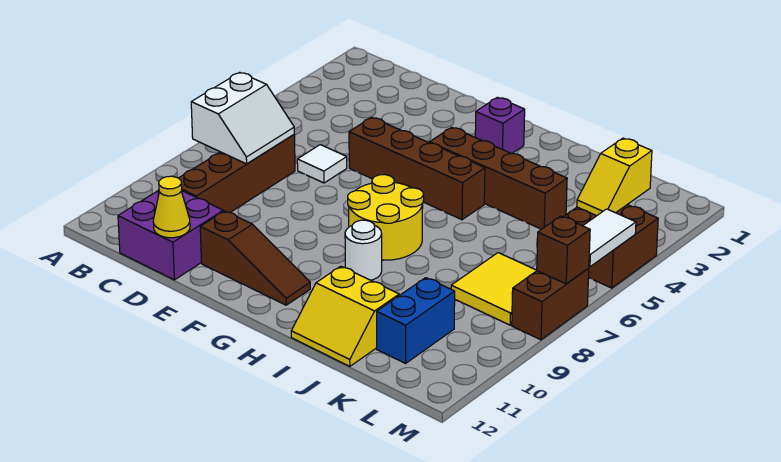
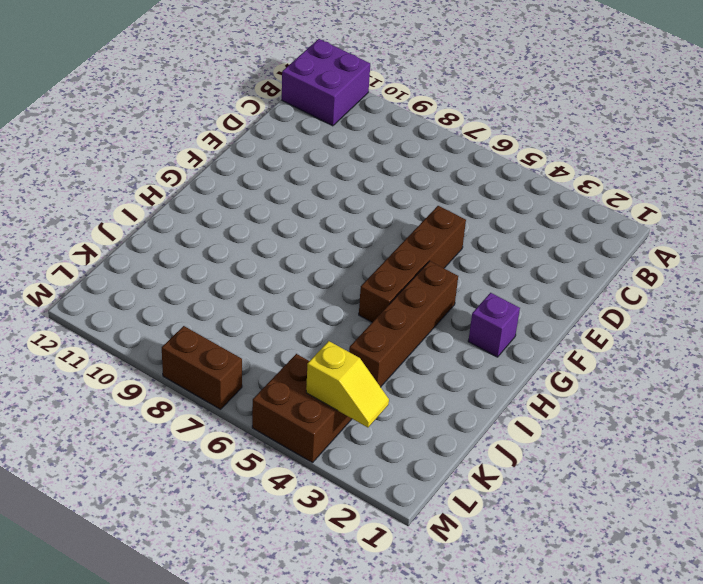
purple brick A11:B12 level 1 -> purple brick C11:D12 level 1
yellow slope L3:L4 level 2 top 4 -> yellow slope L3:L4 level 2 top 3
none -> brown brick C7:C10 level 1
none -> white tile D6 level 1
none -> brown slope E11:G11 level 1 top E

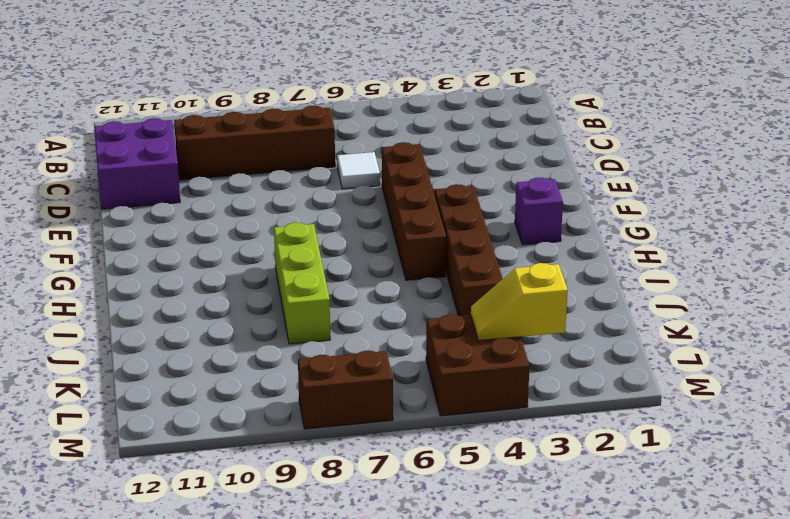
lime brick H8:J8 level 1 -> yellow round brick G7:H8 level 1
none -> brown slope E11:G11 level 1 top E
none -> white round brick H9 level 1
none -> yellow slope I11:J12 level 1 top 11

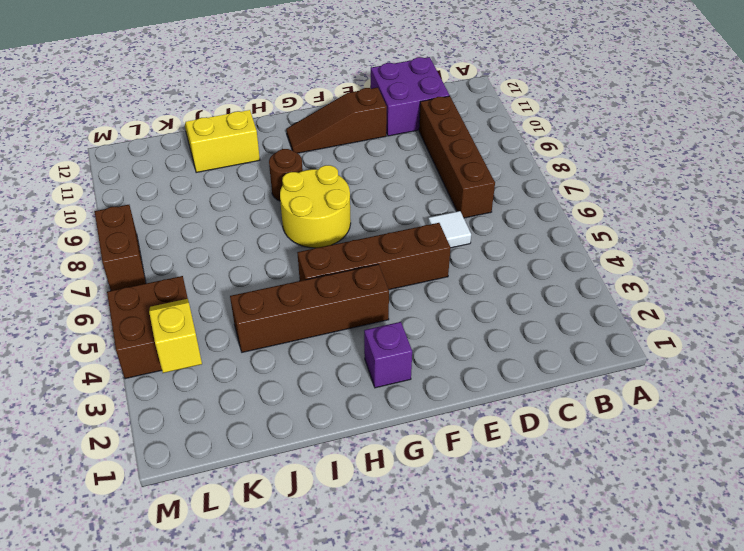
brown round brick H9 level 1 -> white round brick H9 level 1
none -> yellow tile K7:L8 level 1
none -> blue brick K10:K11 level 1
none -> white slope B7:C8 level 2 top B

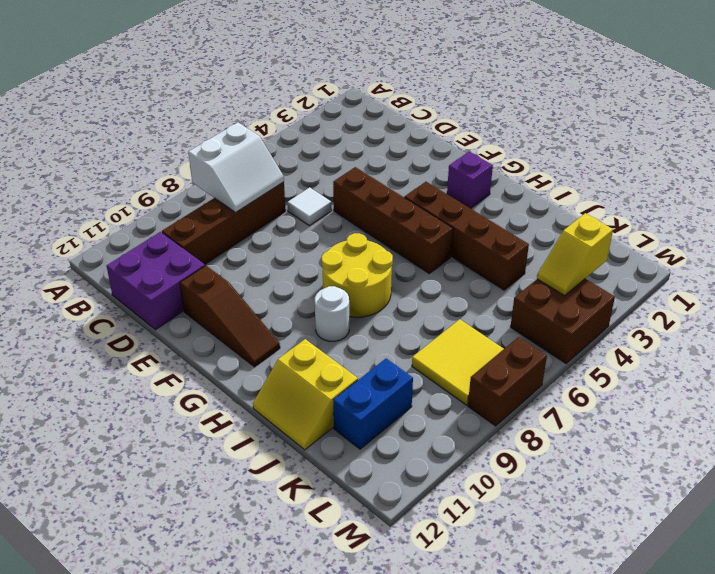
none -> yellow cone D12 level 2
none -> white tile M5:M6 level 2
none -> brown brick M7 level 2

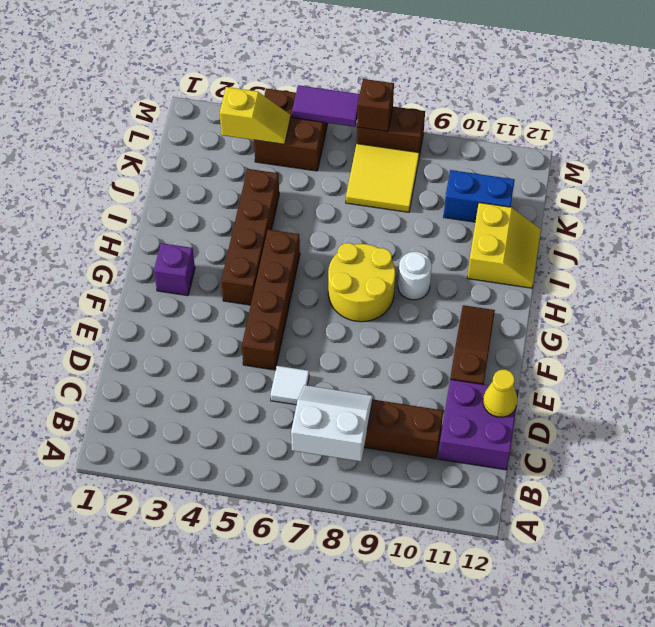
purple tile M5:M6 level 2 -> white tile M5:M6 level 2

